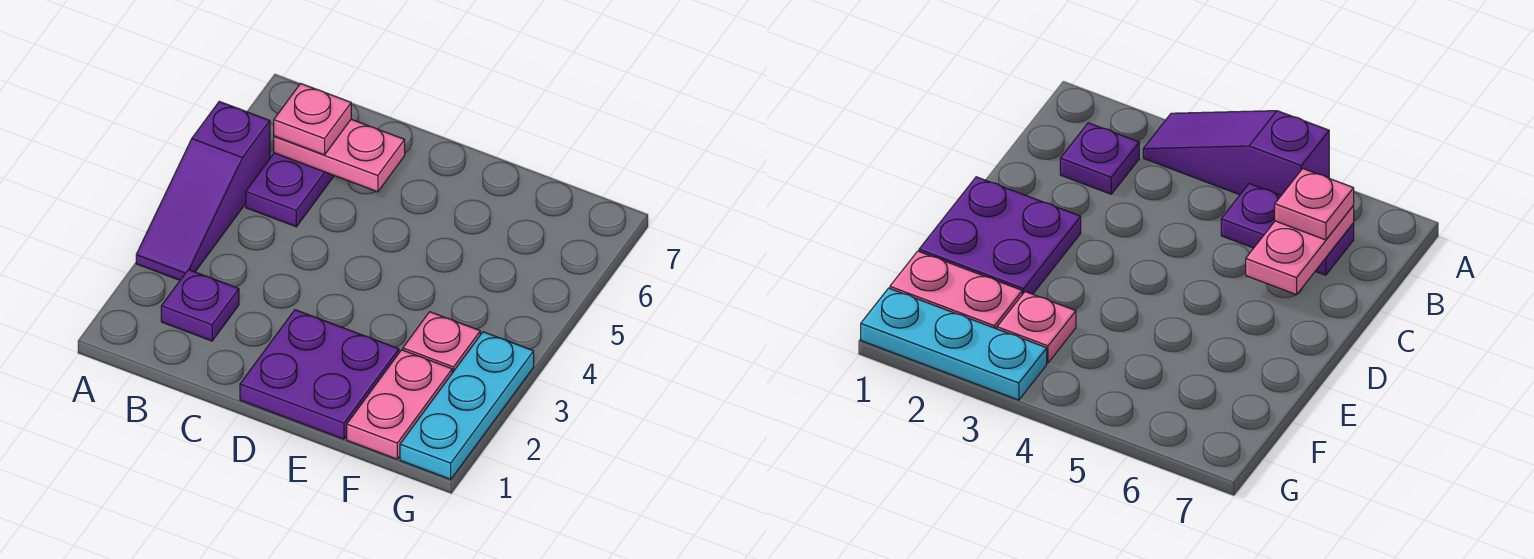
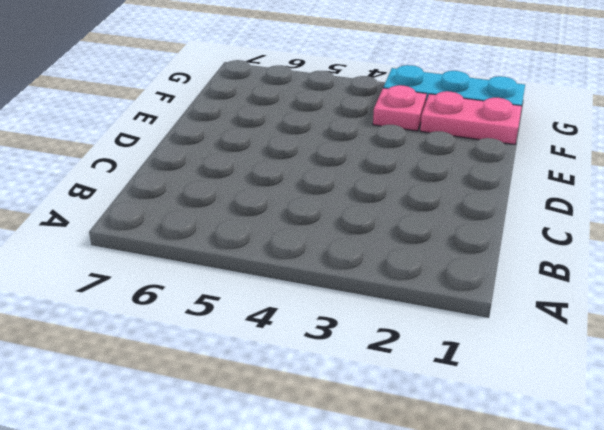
none -> purple slope A3:A5 level 1 top 5
none -> purple plate B2 level 1

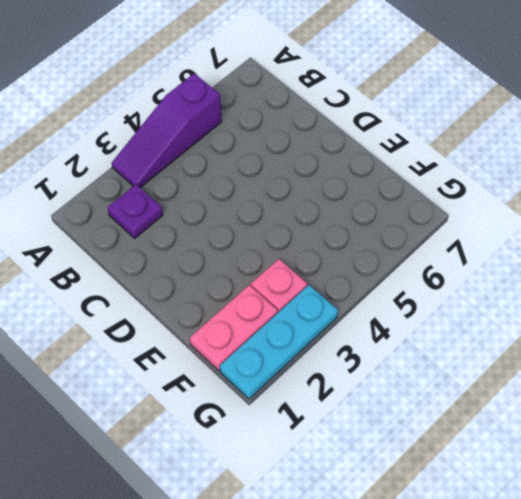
none -> purple plate B5:B6 level 1
none -> purple plate D1:E2 level 1

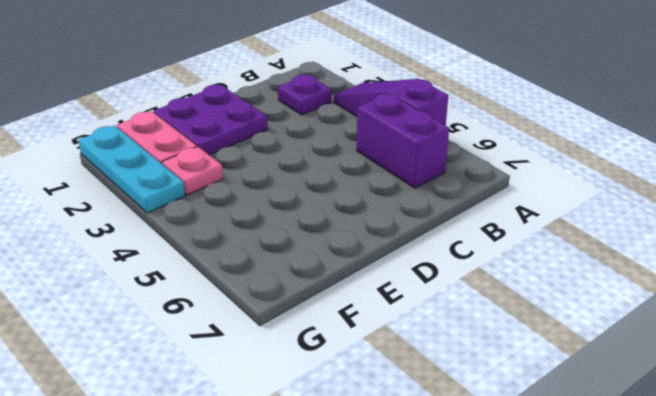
purple brick B5:B6 level 1 -> purple plate B5:B6 level 1
none -> pink plate B6:C6 level 2
none -> pink plate B6 level 3

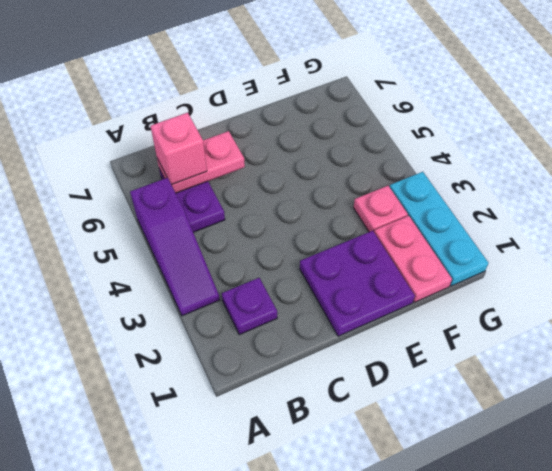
pink brick B6 level 3 -> pink plate B6 level 3

